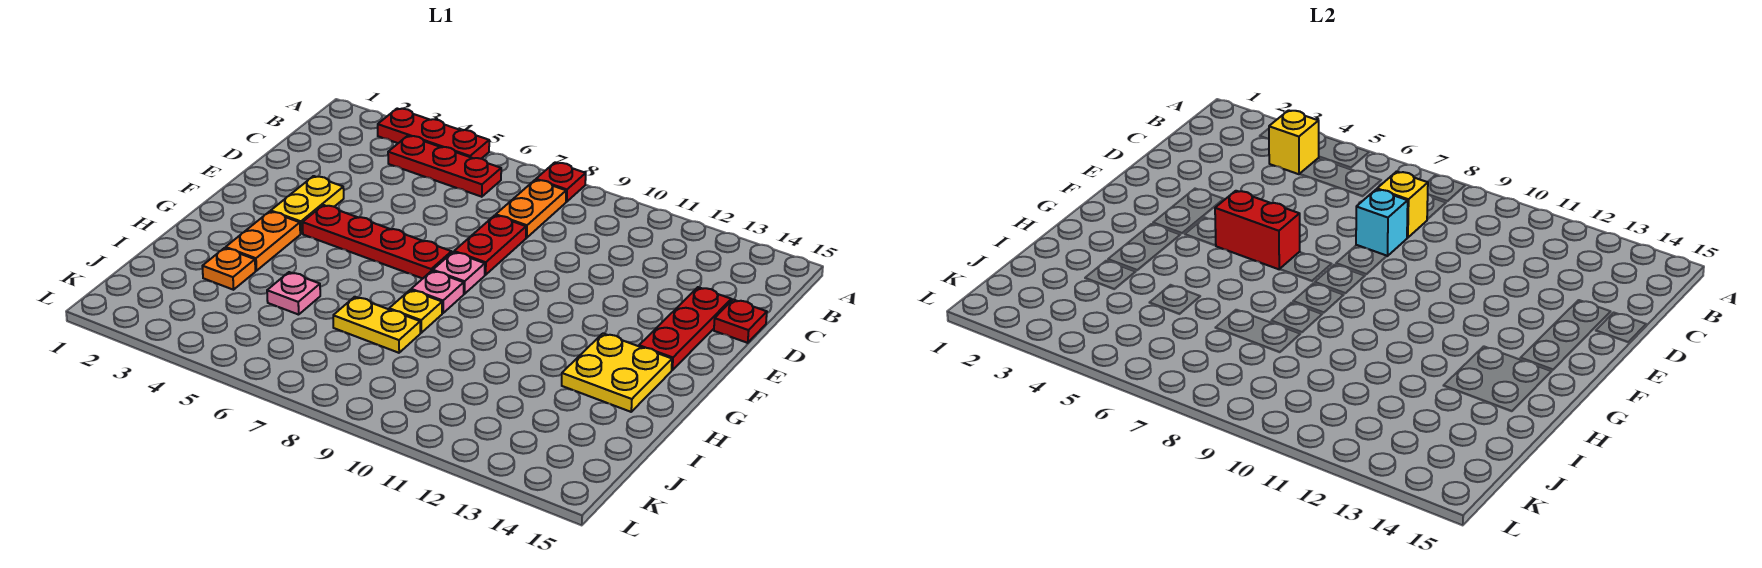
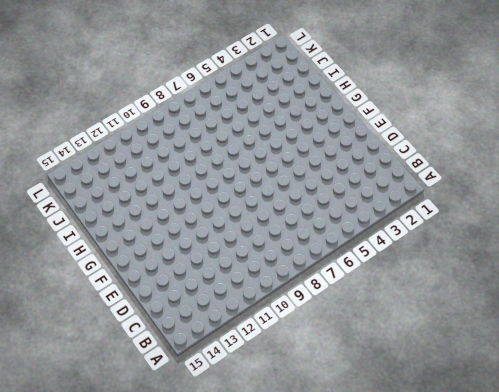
none -> red plate A3:A5 level 1
none -> red plate A8 level 1
none -> red plate B4:B6 level 1

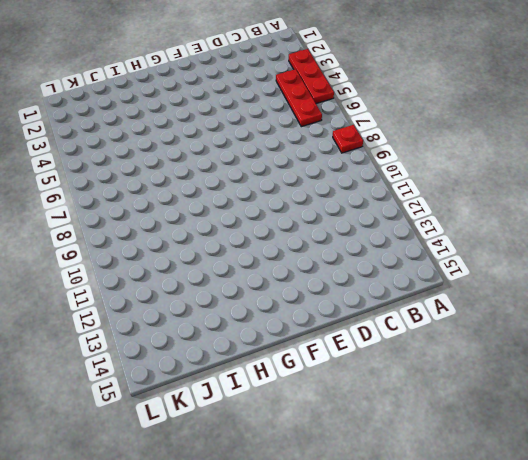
none -> orange plate B8:C8 level 1
none -> red plate D8:E8 level 1
none -> red plate D14:F14 level 1

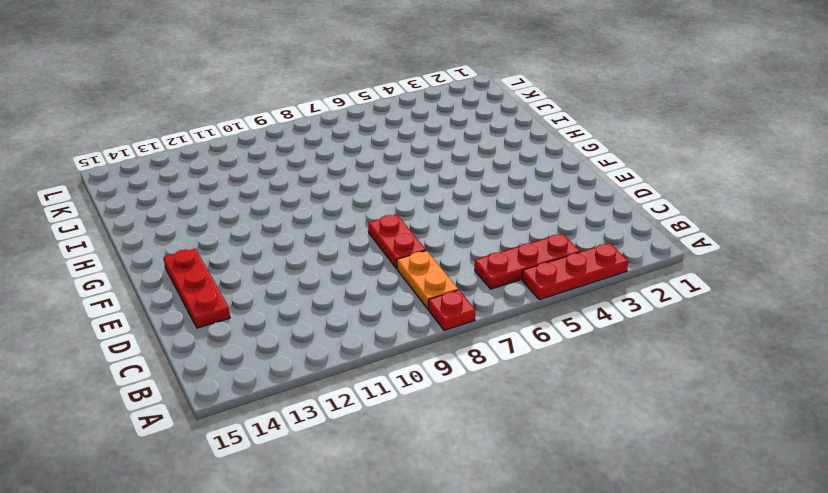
none -> red plate D15 level 1
none -> yellow plate E3:F3 level 1
none -> red plate F4:F7 level 1

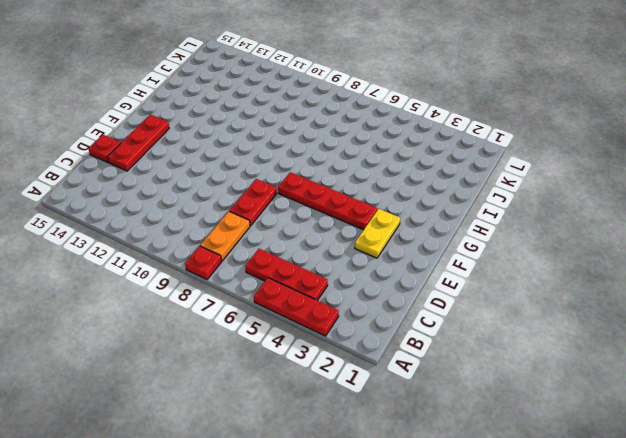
none -> pink plate F8 level 1
none -> orange plate G3:H3 level 1
none -> pink plate G8 level 1

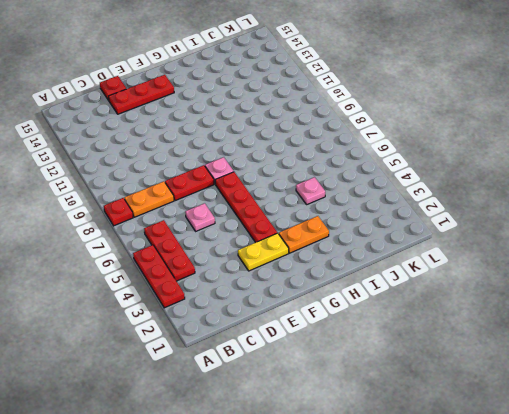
pink plate D6 level 1 -> pink plate G8 level 1
none -> yellow plate G13:H14 level 1
none -> yellow plate H8 level 1
none -> orange plate I3 level 1

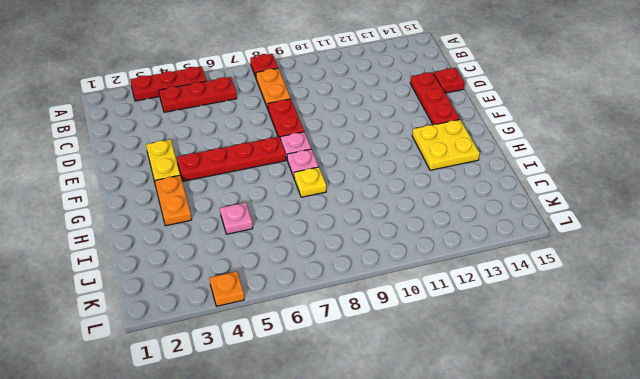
orange plate L4 level 1 -> orange plate I3 level 1
none -> yellow plate I7:I8 level 1
none -> yellow brick B4 level 2
none -> yellow brick C8 level 2

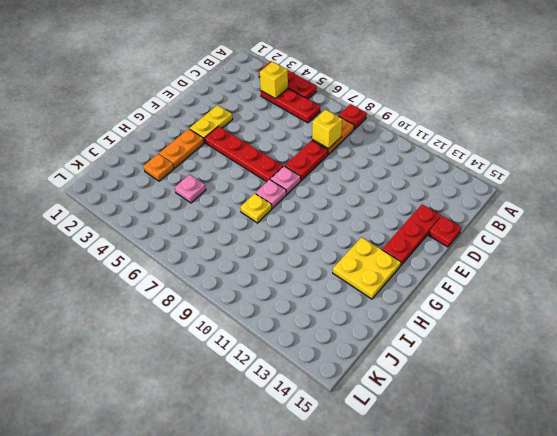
none -> yellow plate I7:I8 level 1
none -> cyan brick D8 level 2
none -> red brick F5:F6 level 2

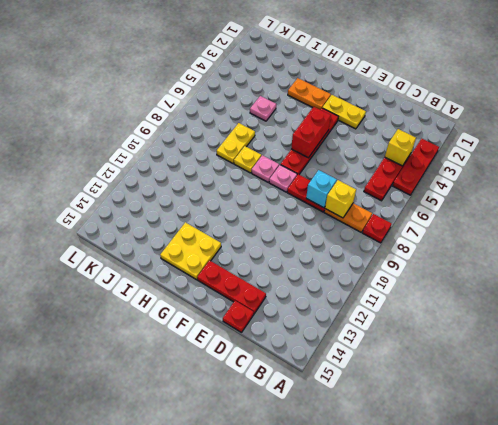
none -> orange plate I3 level 1

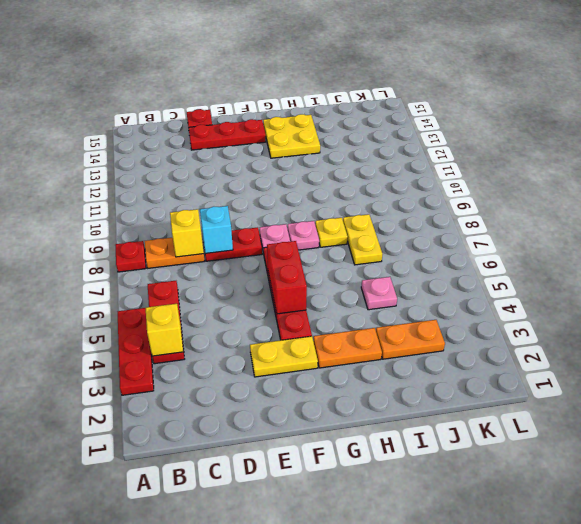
orange plate I3:J3 level 1 -> orange plate I3 level 1

